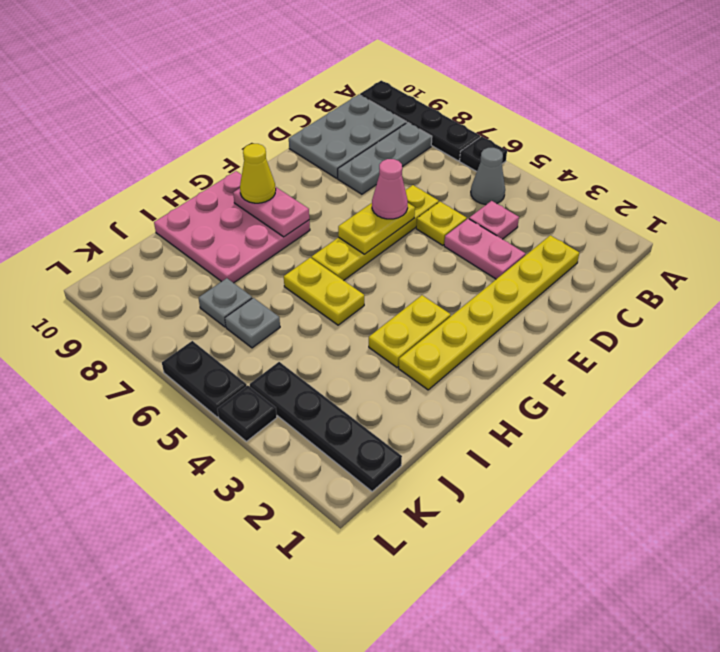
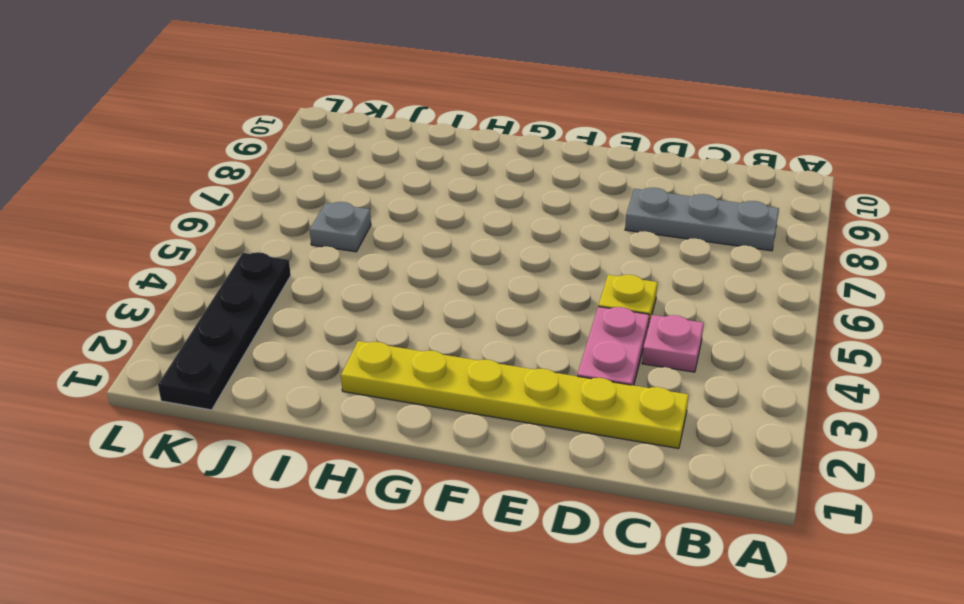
none -> black plate A6 level 1
none -> black plate A7:A10 level 1
none -> grey cone B5 level 1

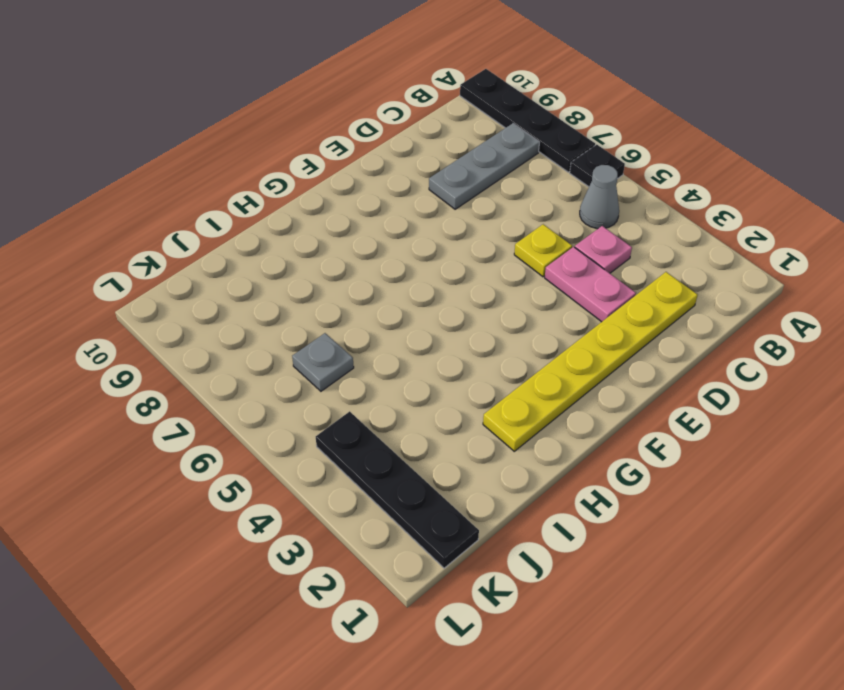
none -> grey plate B9:D10 level 1
none -> yellow plate D6:G6 level 1
none -> yellow plate G3:H3 level 1

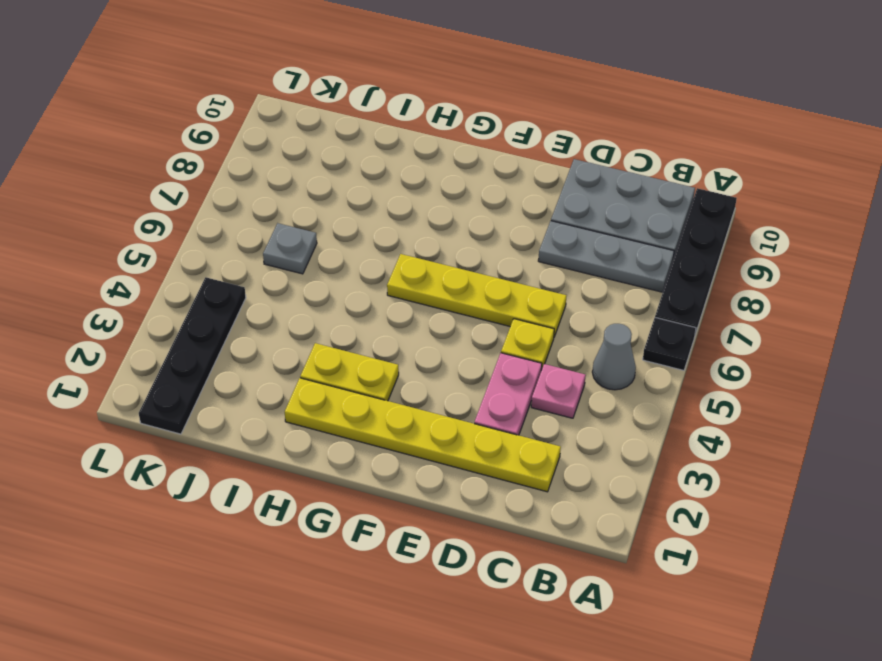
none -> pink plate G8:I10 level 1
none -> yellow plate H5:H6 level 1
none -> grey plate J7 level 1

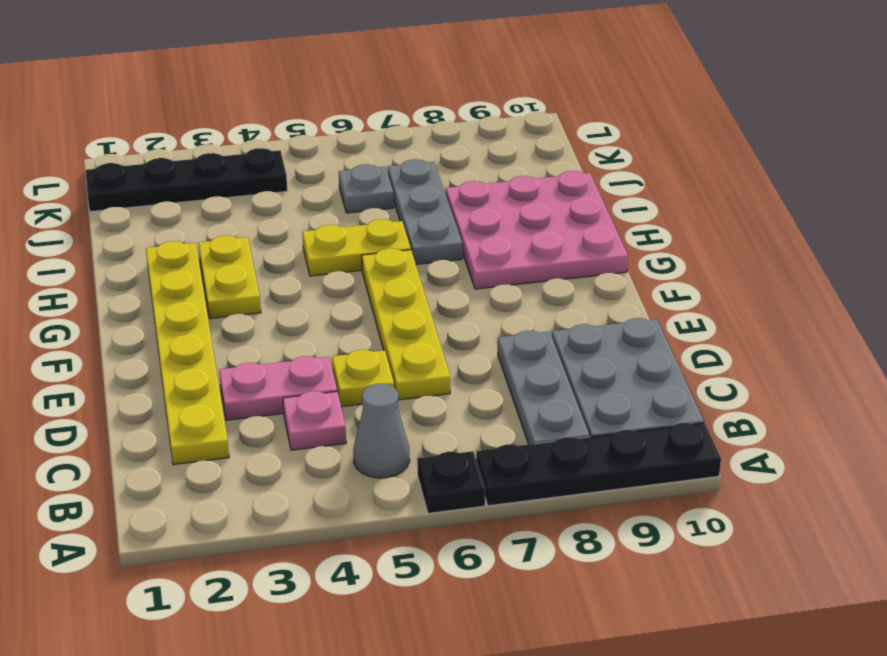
grey plate H7:J7 level 1 -> grey plate J7 level 1
none -> black plate L4 level 1
none -> black plate L5:L6 level 1
none -> yellow plate E6:F6 level 2

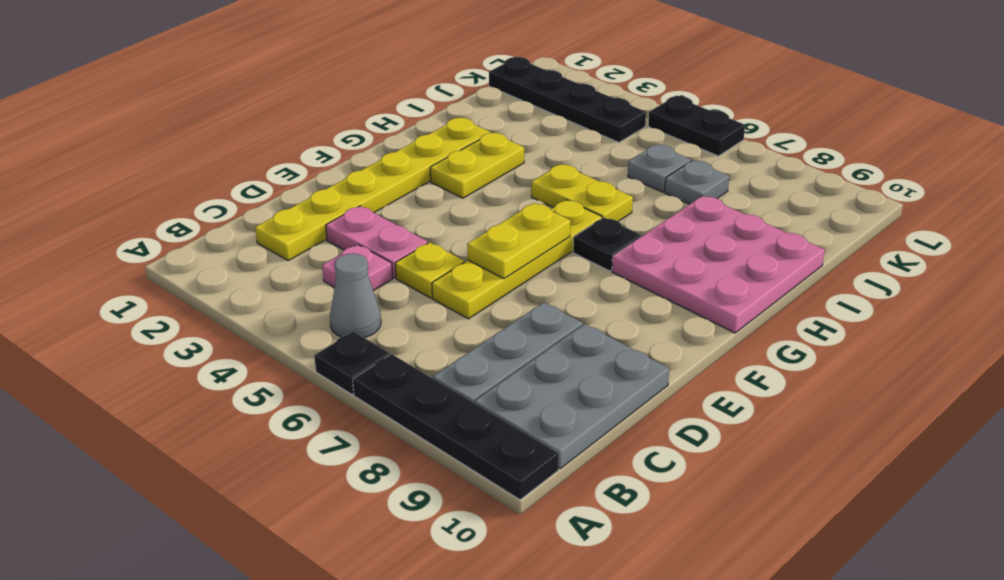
black plate G7 level 1 -> black plate L4 level 1
none -> pink plate G8:G9 level 2
none -> pink cone E6 level 3
none -> yellow cone G9 level 3

